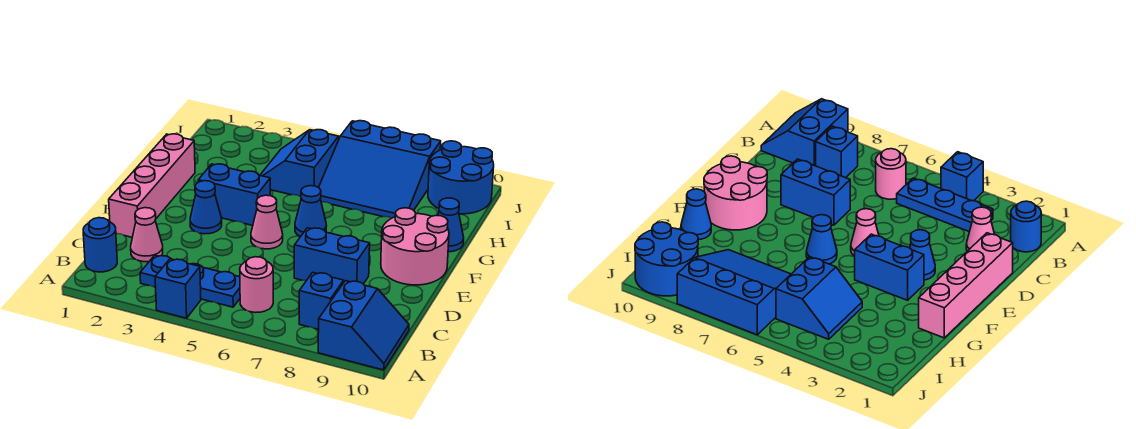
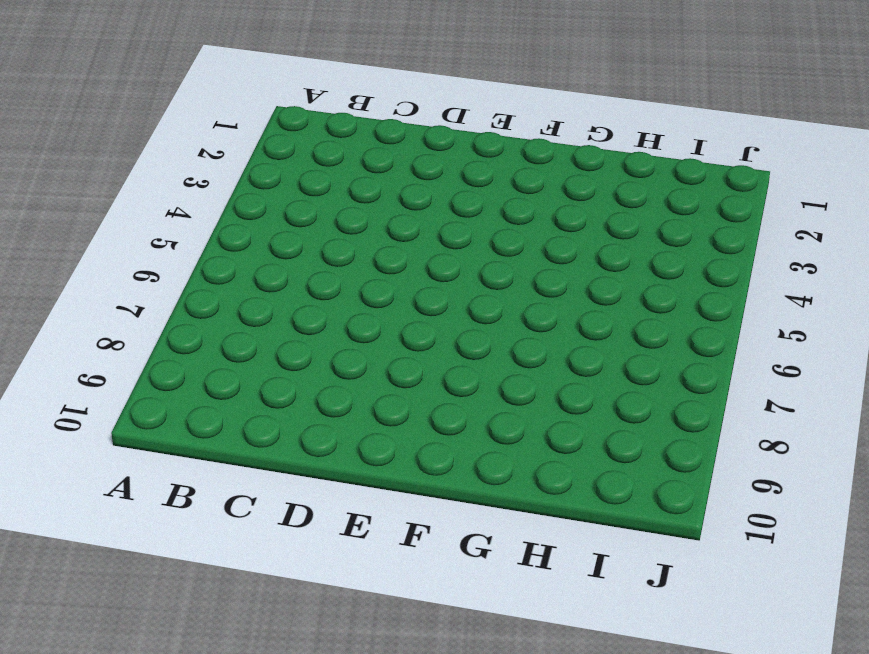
none -> blue brick A4 level 1
none -> blue slope A9:B10 level 1 top 9
none -> blue round brick B1 level 1

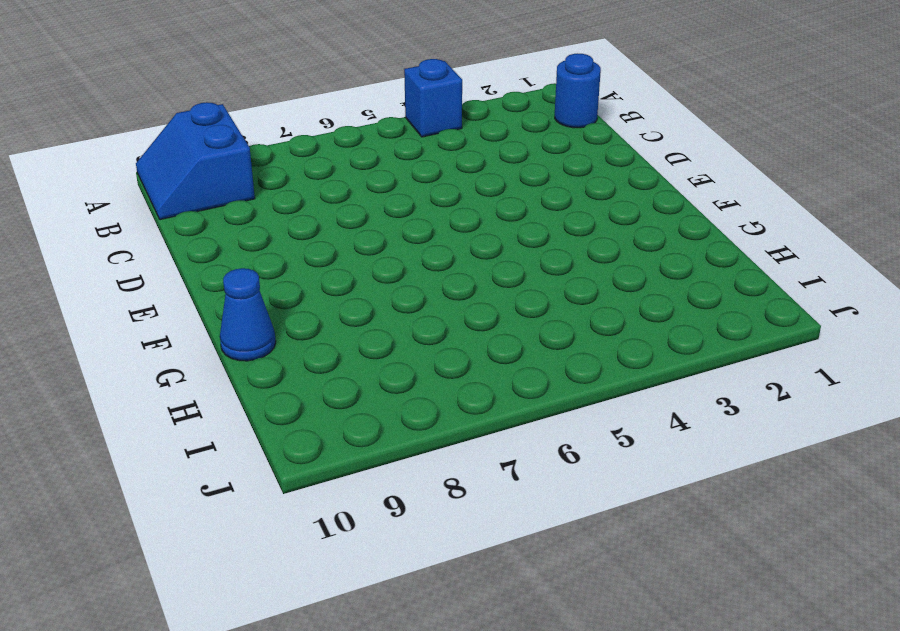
none -> blue plate B3:B5 level 1
none -> pink round brick B6 level 1
none -> blue brick B8 level 1

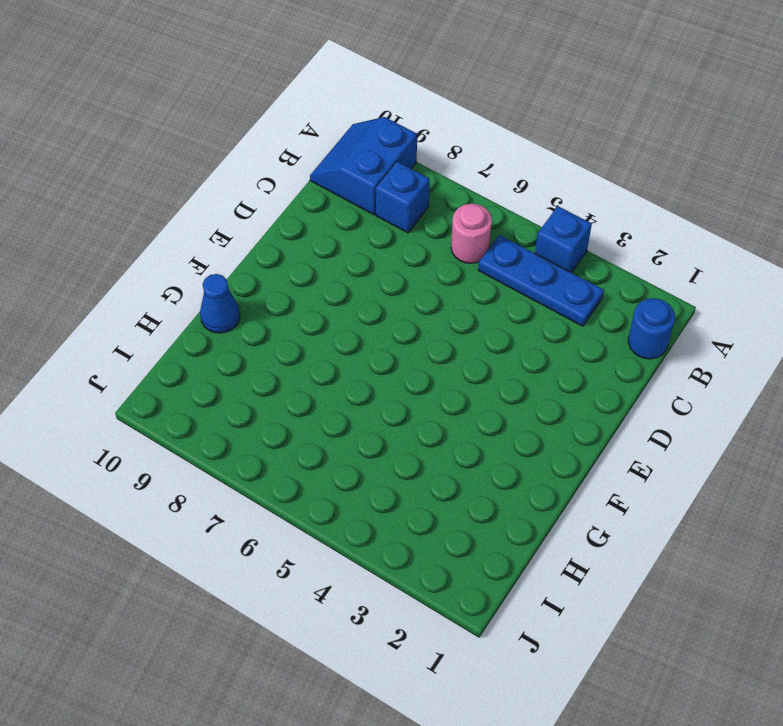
none -> pink cone C2 level 1
none -> pink brick D1:G1 level 1
none -> blue brick D7:D8 level 1

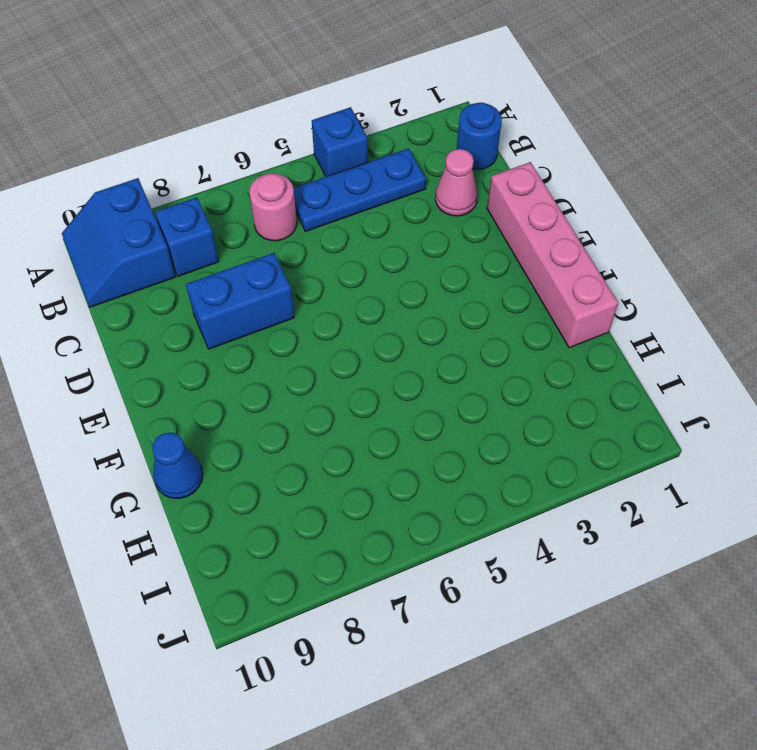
none -> blue cone E3 level 1
none -> pink cone E5 level 1
none -> pink round brick E9:F10 level 1

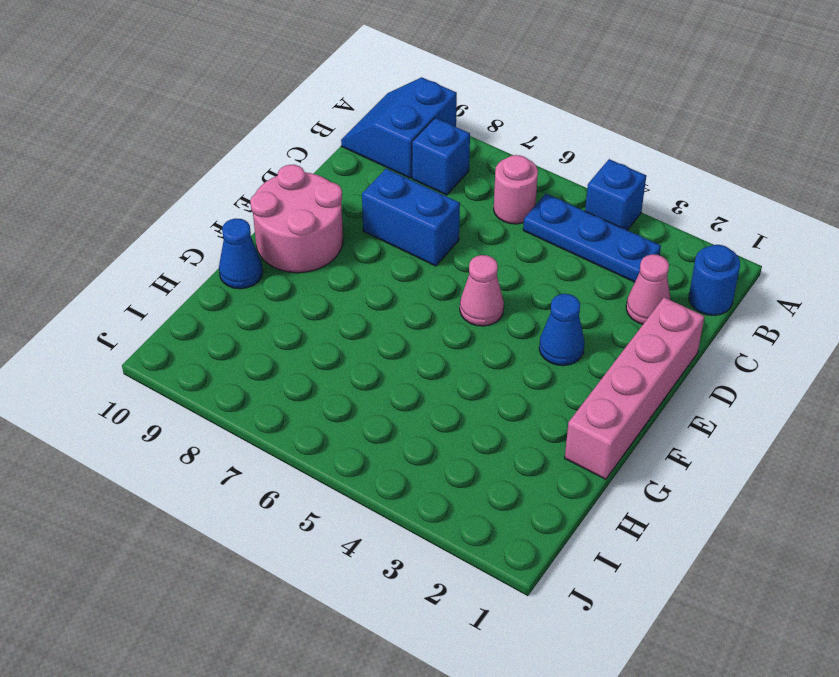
none -> blue brick F3:F4 level 1
none -> blue cone F6 level 1
none -> blue slope H4:I5 level 1 top 5

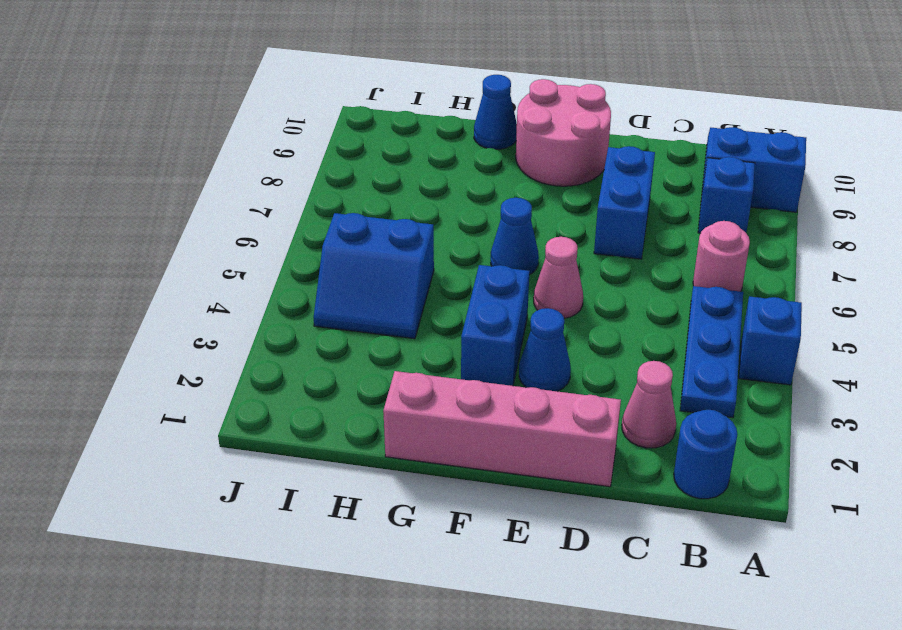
none -> blue slope H6:J8 level 1 top J
none -> blue round brick I9:J10 level 1

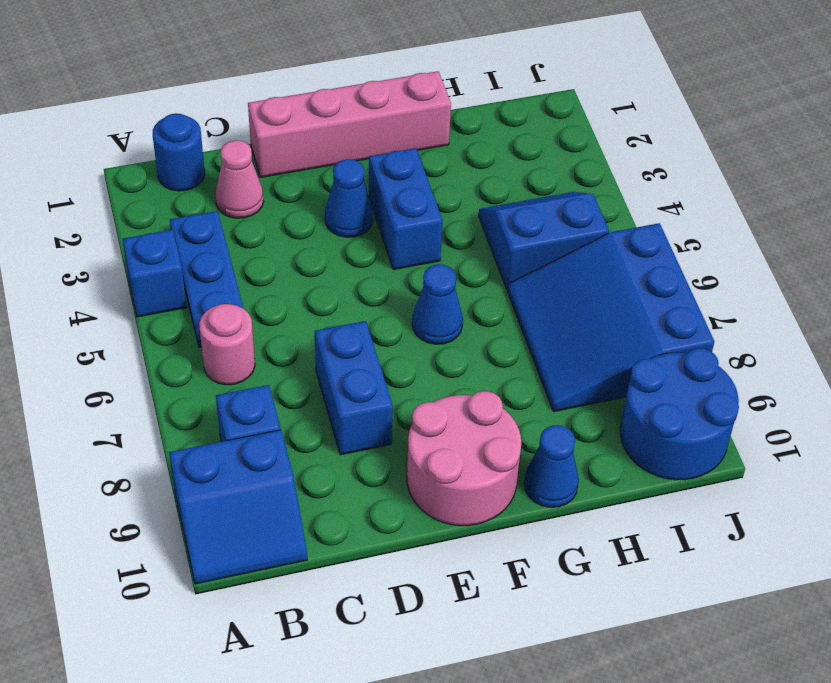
none -> pink cone E5 level 1

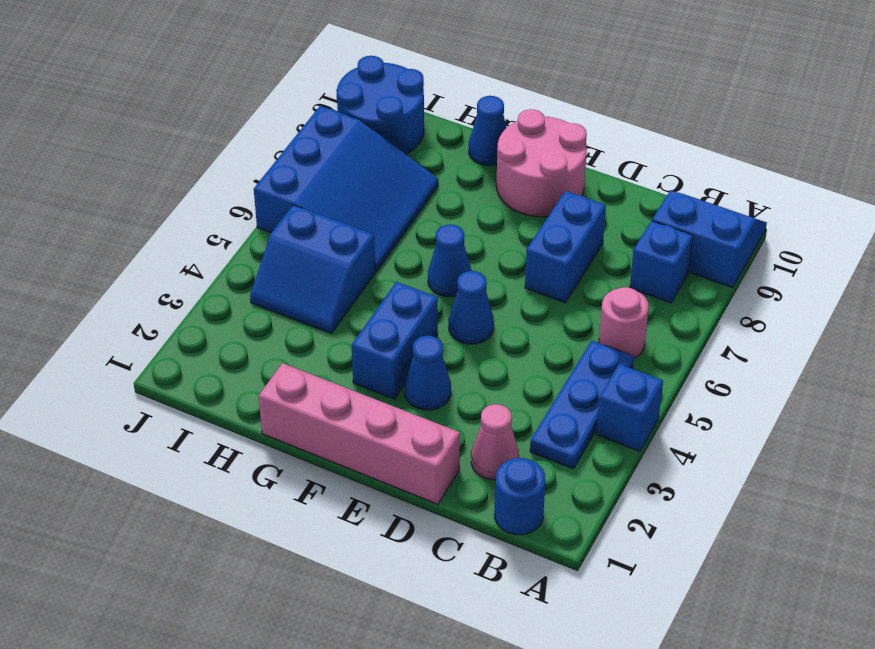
blue cone E5 level 1 -> pink cone E5 level 1

